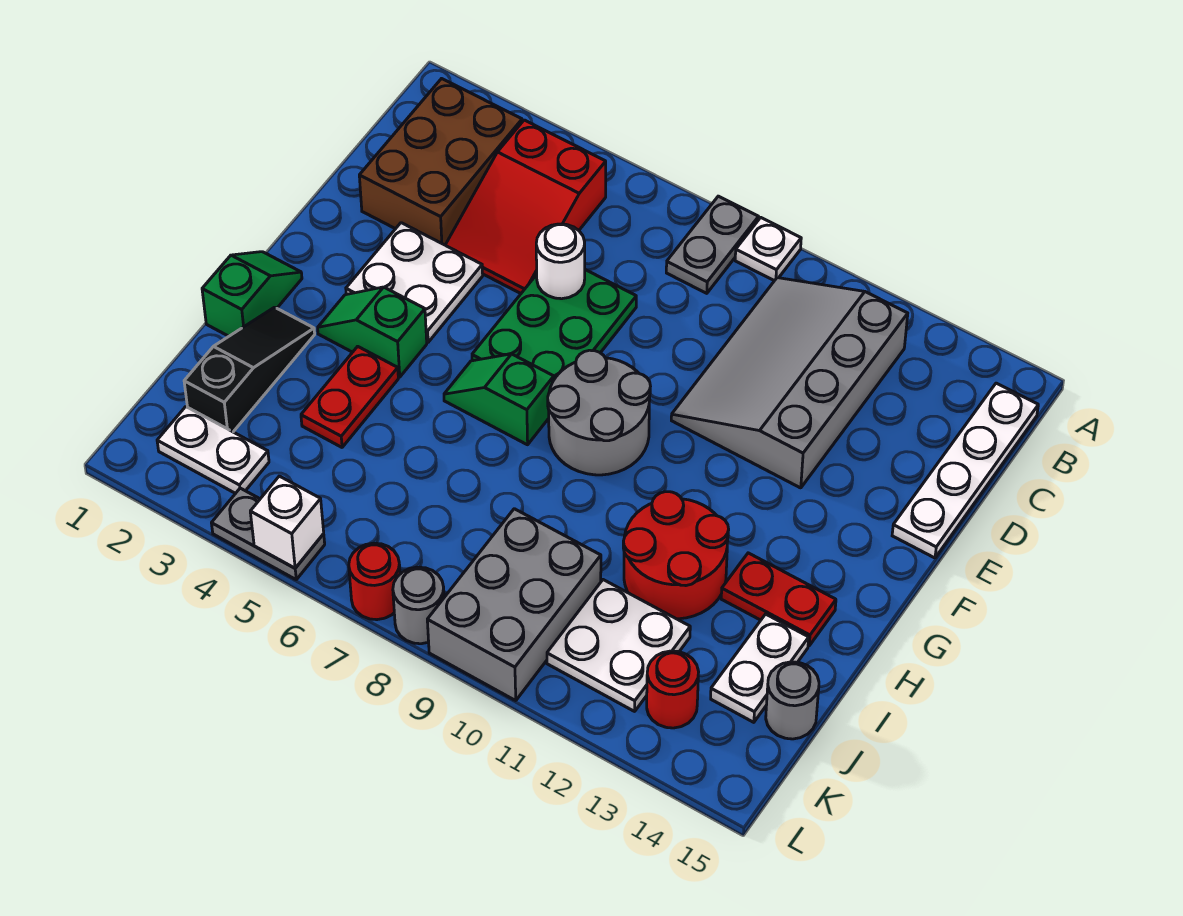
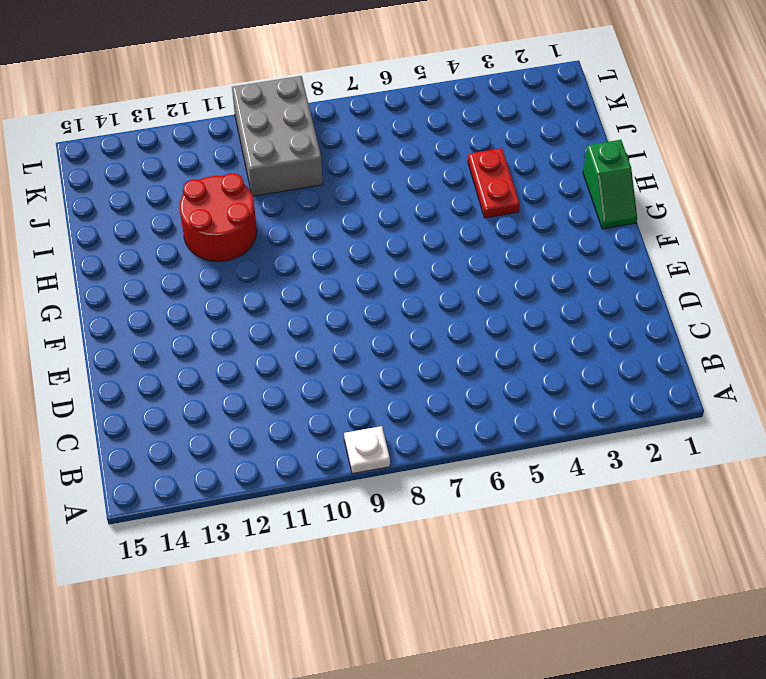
none -> grey plate A8:B8 level 1
none -> brown brick B2:D3 level 1
none -> red slope B4:D5 level 1 top B

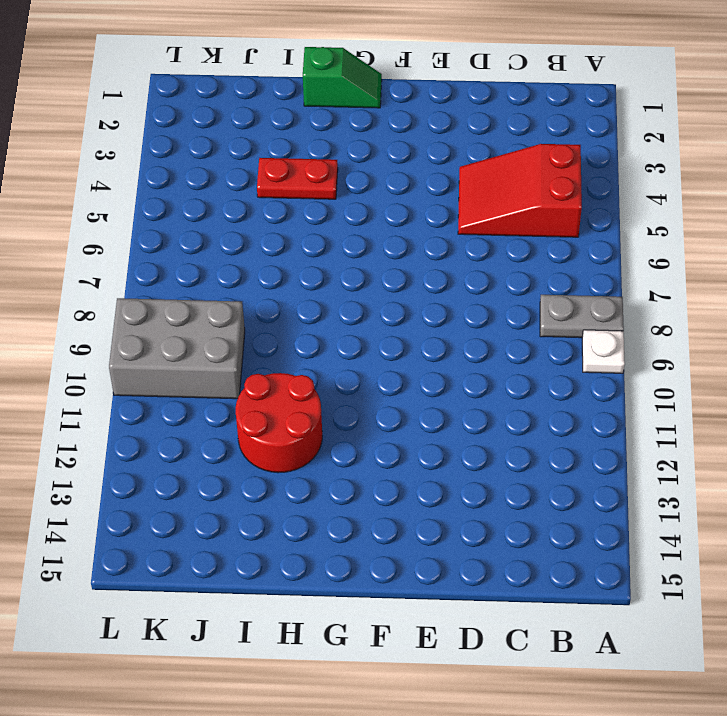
none -> brown brick B2:D3 level 1
none -> grey slope B10:E12 level 1 top 12
none -> white plate B15:E15 level 1

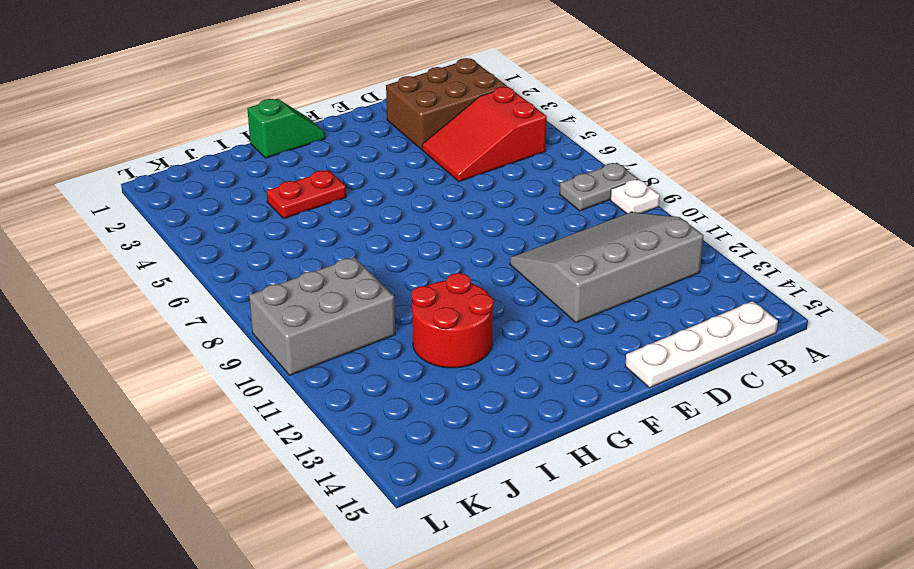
none -> green plate D6:F7 level 1
none -> white plate E3:F4 level 1
none -> grey round brick F8:G9 level 1

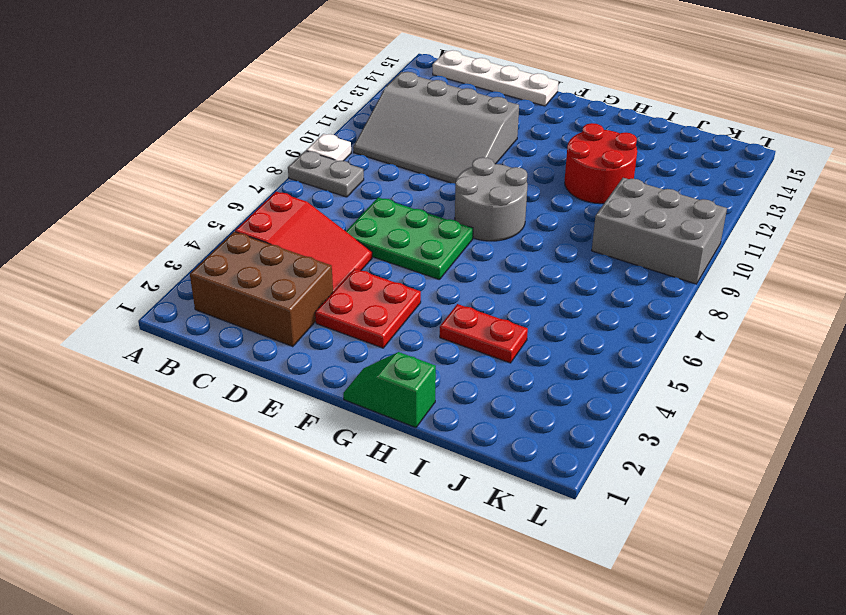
red plate E3:F4 level 1 -> white plate E3:F4 level 1
none -> green slope G3:G4 level 1 top 4
none -> green slope G6:G7 level 1 top 7
none -> black slope H2:J2 level 1 top J

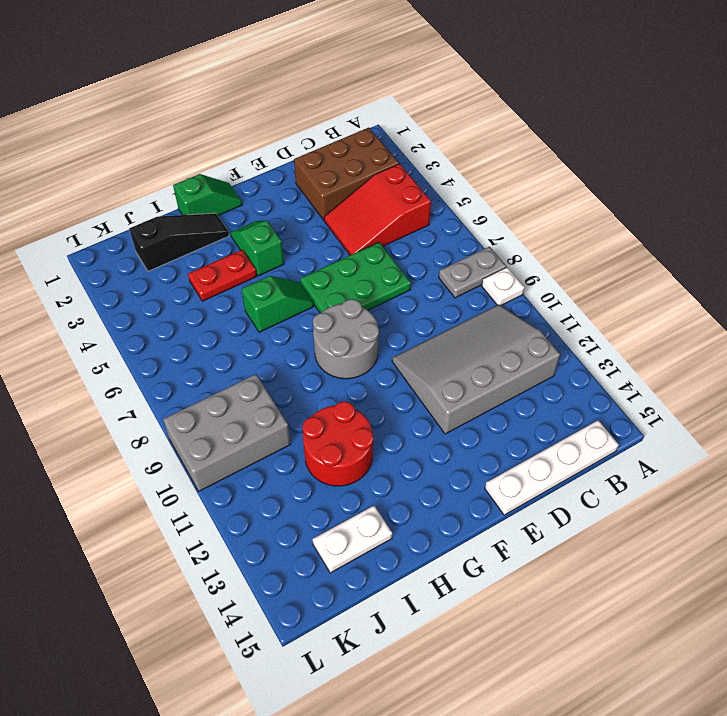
green slope G6:H6 level 1 top H -> green slope G6:G7 level 1 top 7
none -> white plate E3:F4 level 1
none -> red plate H13:H14 level 1
none -> white plate J11:K12 level 1

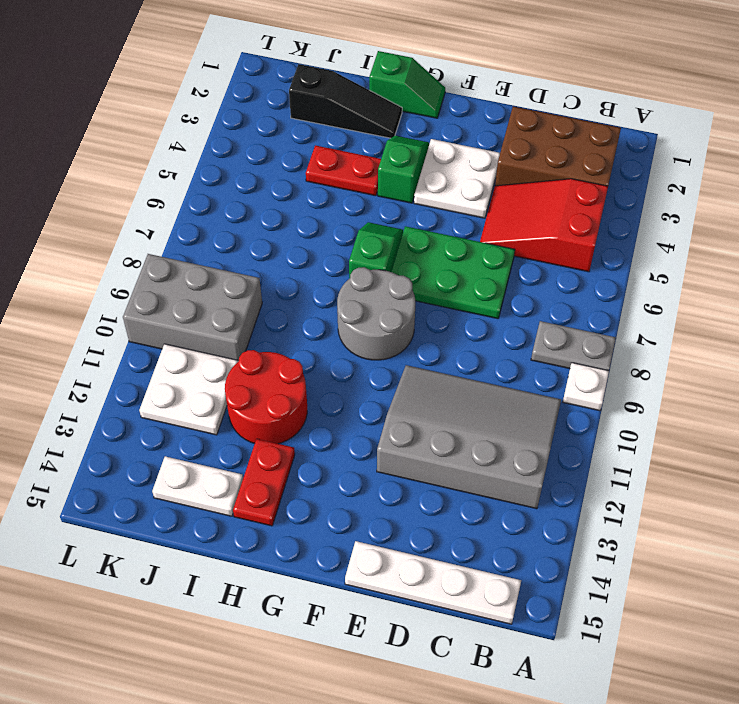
none -> grey round brick J15 level 1
none -> white plate K2:K3 level 1
none -> red round brick K13 level 1

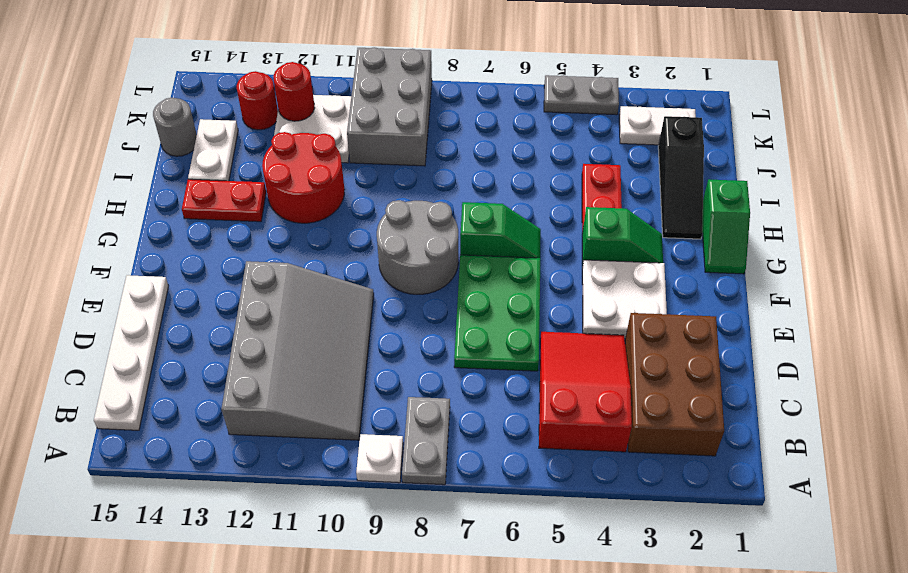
red round brick K12 level 2 -> red round brick L7 level 1
none -> grey round brick L8 level 1
none -> white round brick D6 level 2
none -> white brick L5 level 2

